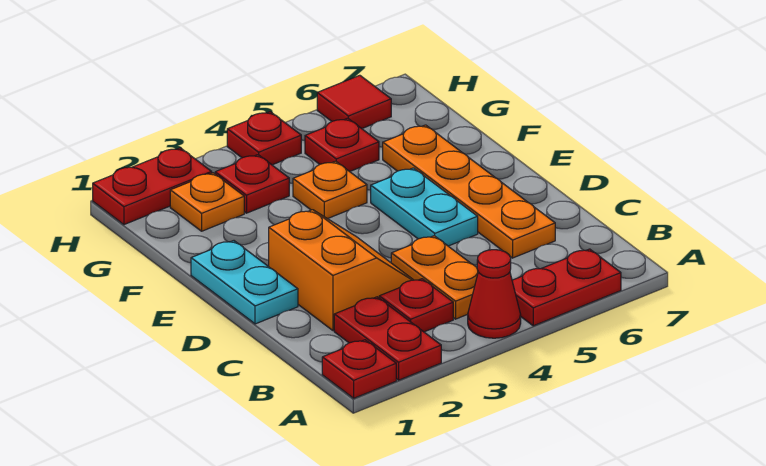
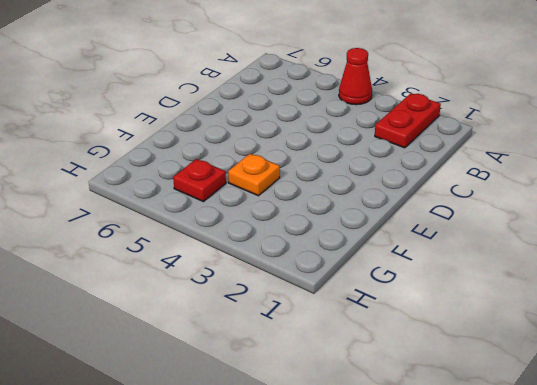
none -> red plate A1 level 1
none -> red plate A5:A6 level 1
none -> red plate B3 level 1

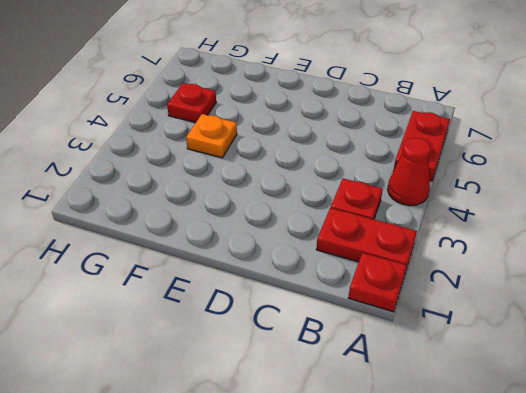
none -> orange plate B4:C4 level 1
none -> orange slope C2:D3 level 1 top 2
none -> orange plate C6:F6 level 1

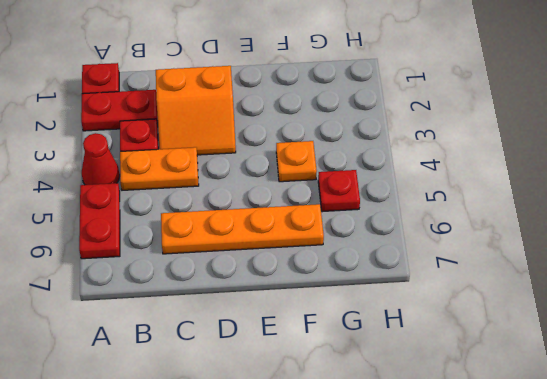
none -> cyan plate D1:E1 level 1
none -> cyan plate D5:E5 level 1
none -> orange plate G2 level 1

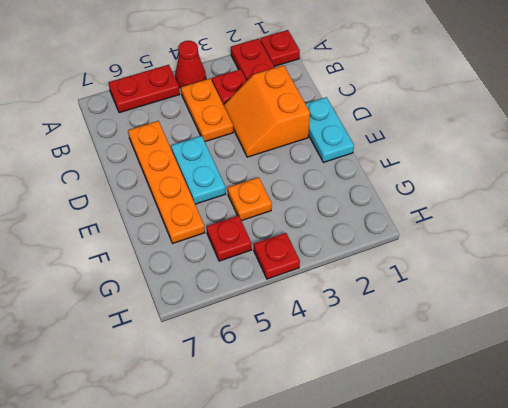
none -> orange plate G2 level 1
none -> red plate G3 level 1
none -> red plate H1:H2 level 1

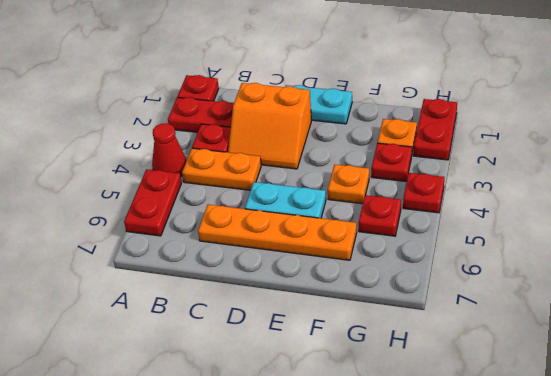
none -> red tile H6 level 1

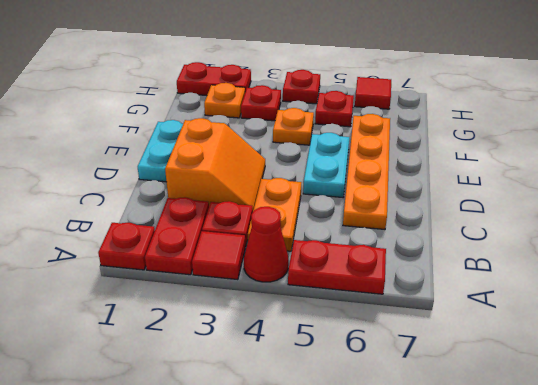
red tile A3 level 1 -> none

